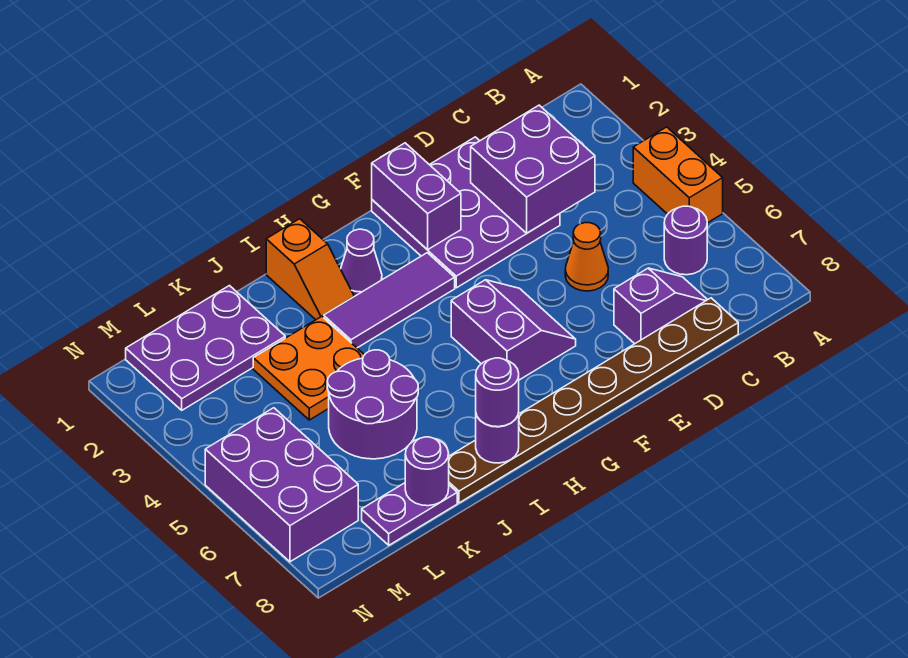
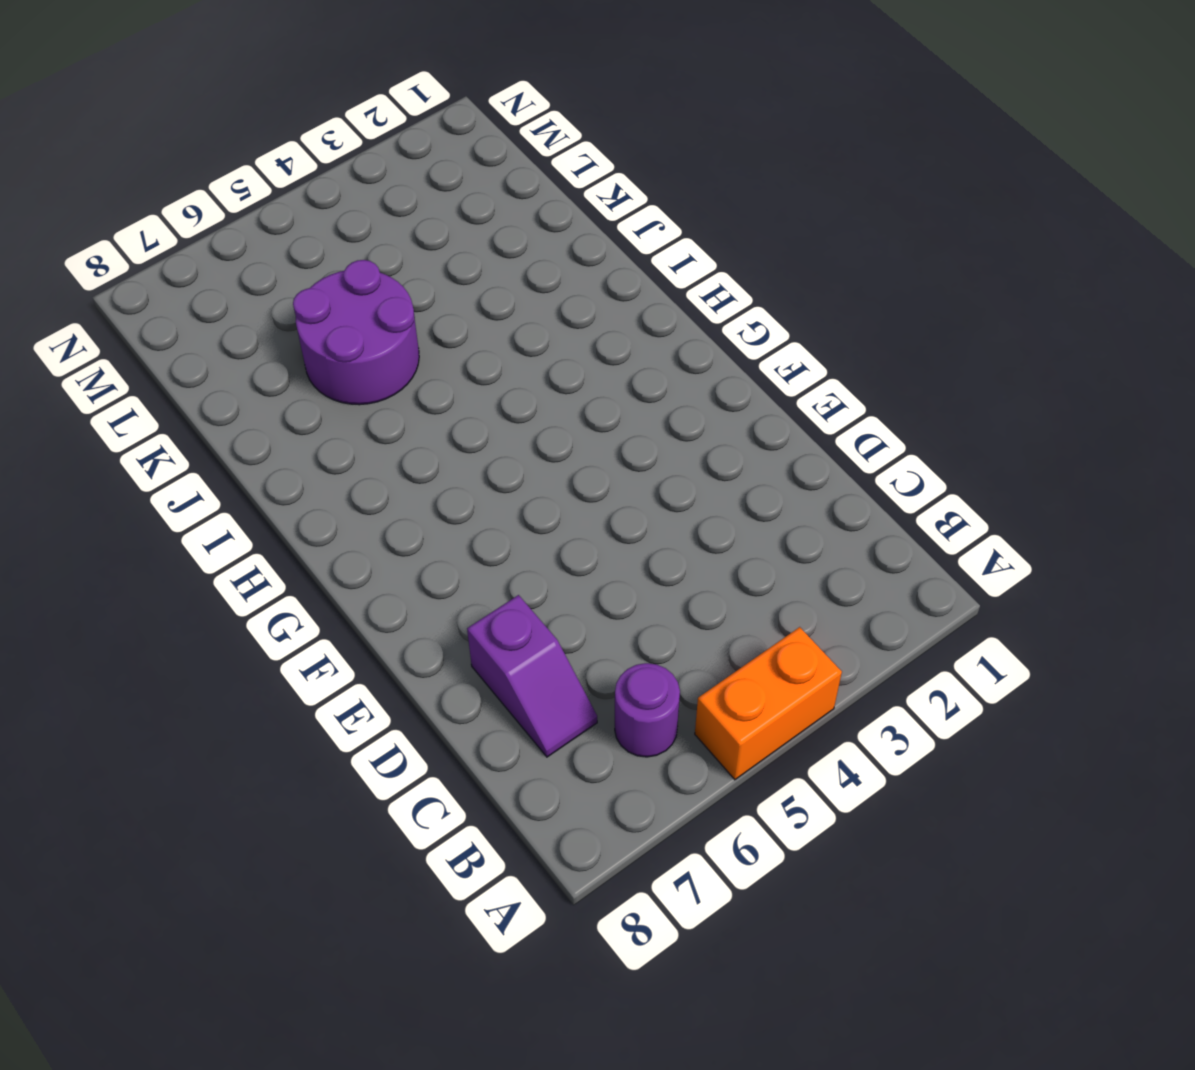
none -> brown plate C8:J8 level 1
none -> purple plate D1:F3 level 1
none -> orange cone D5 level 1

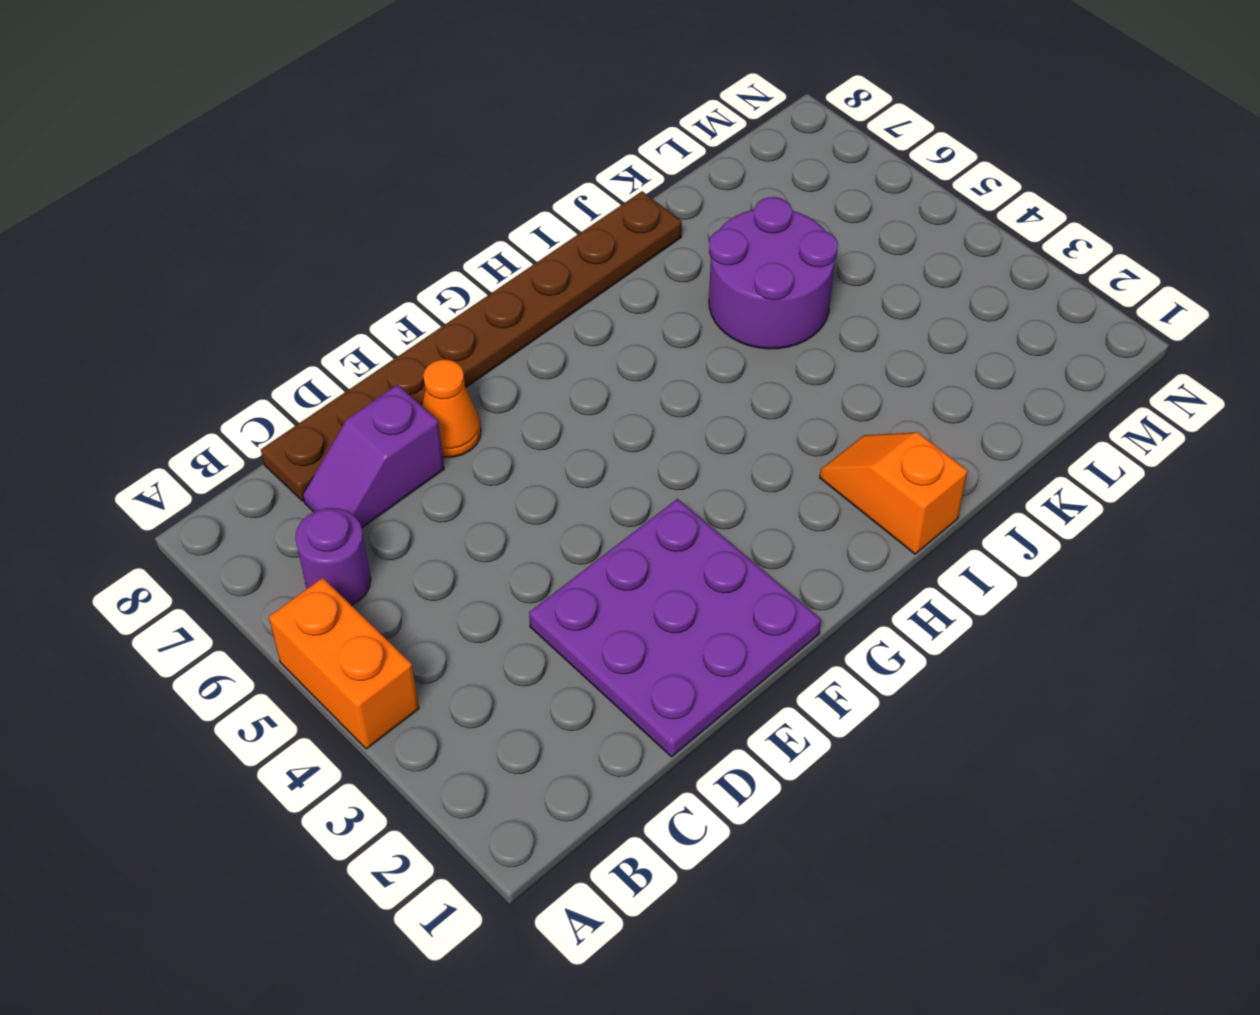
orange cone E7 level 1 -> orange cone D5 level 1
none -> purple slope F5:G6 level 1 top G
none -> purple tile G3:I3 level 1
none -> purple cone H2 level 1

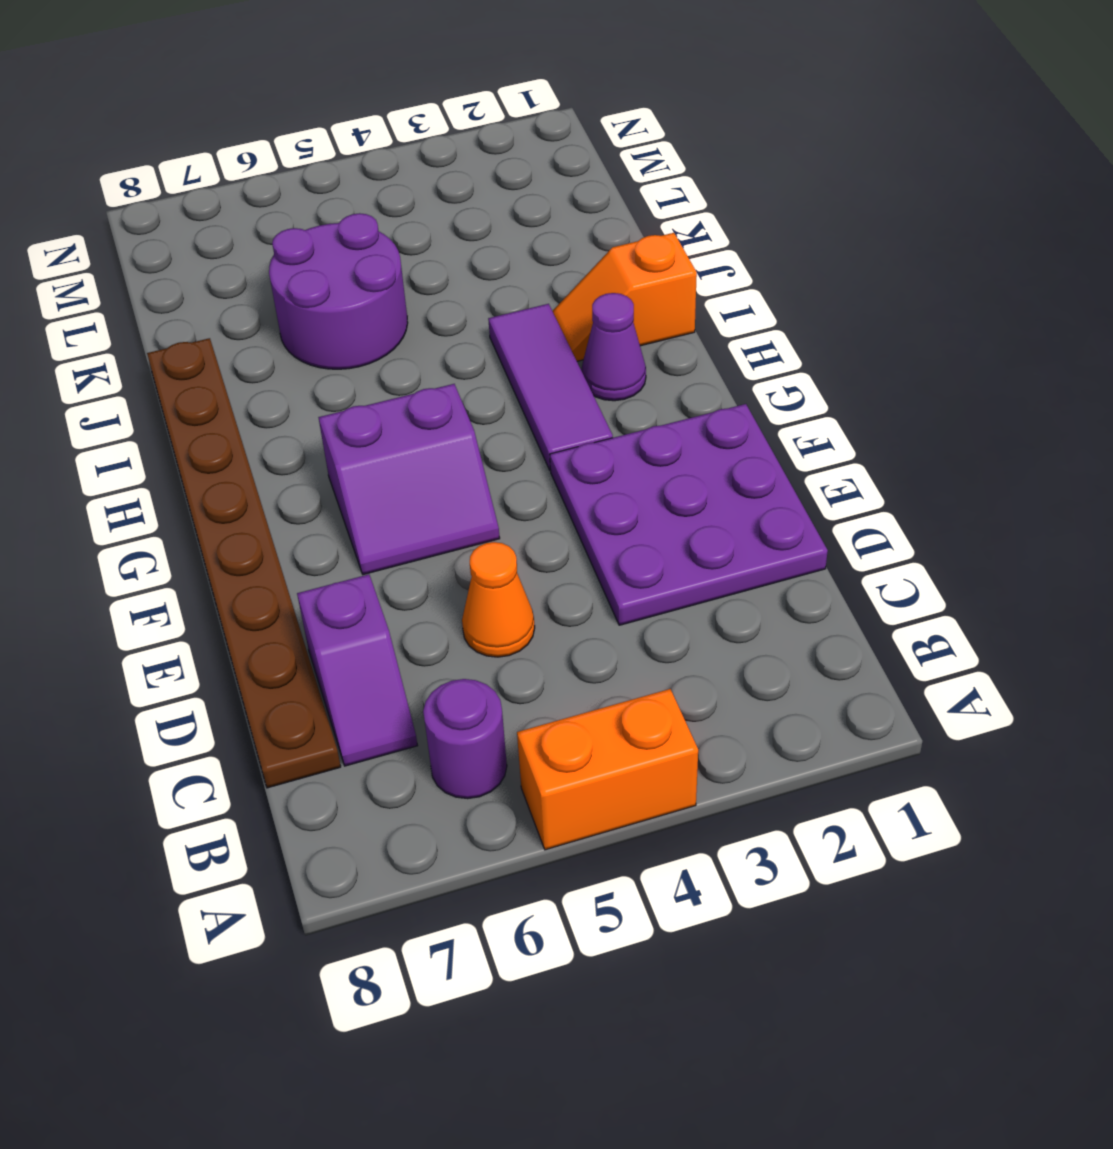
none -> orange plate J3:K4 level 1
none -> purple plate K1:M2 level 1
none -> purple plate K8:L8 level 1

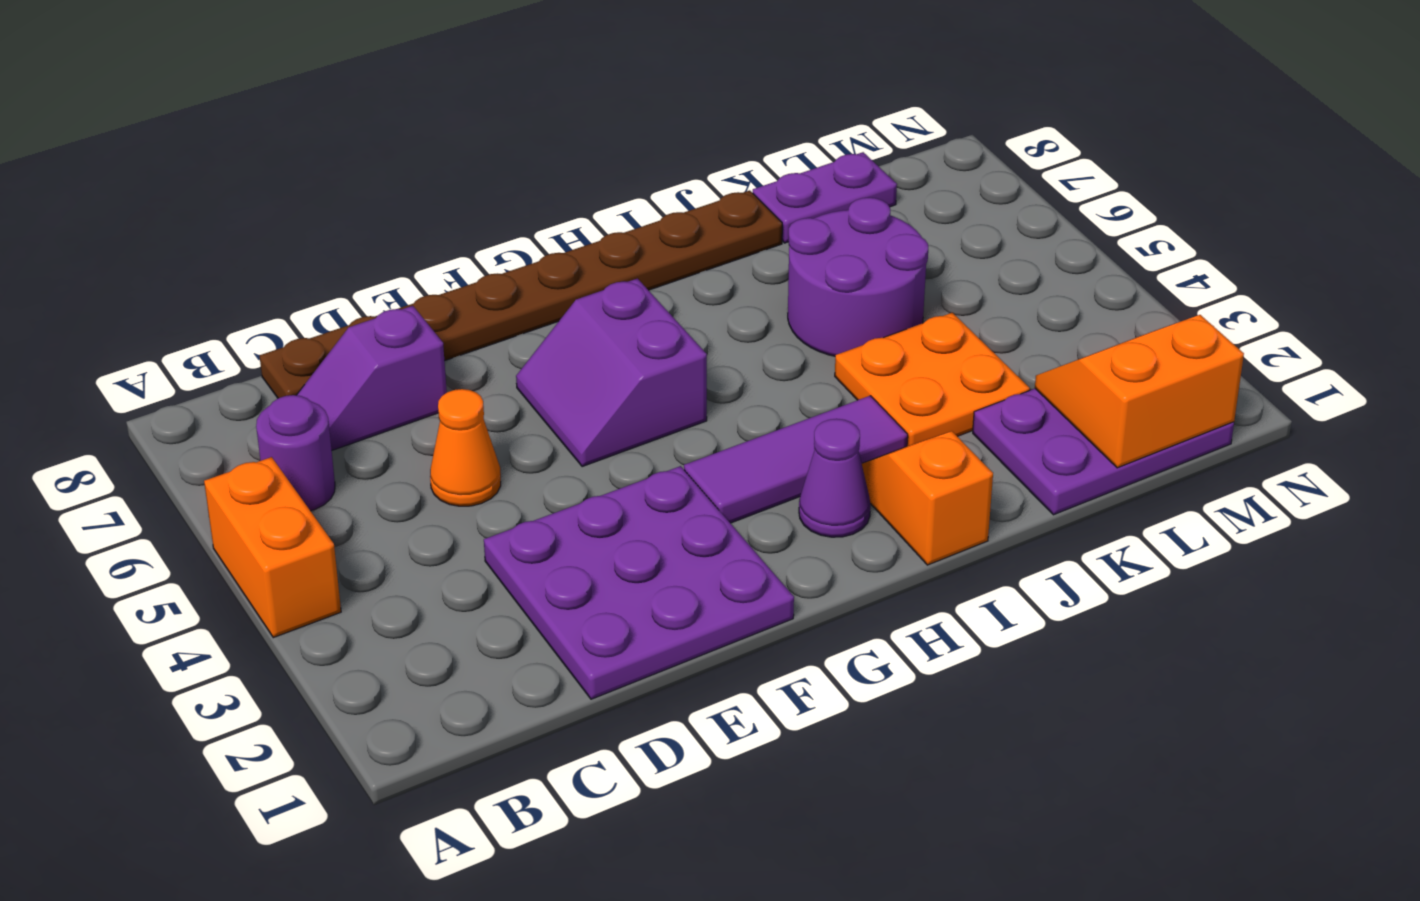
orange slope L1:M2 level 2 top 1 -> none
none -> purple brick M5:N7 level 1
none -> purple brick C2:D3 level 2
none -> purple brick F1:F2 level 2

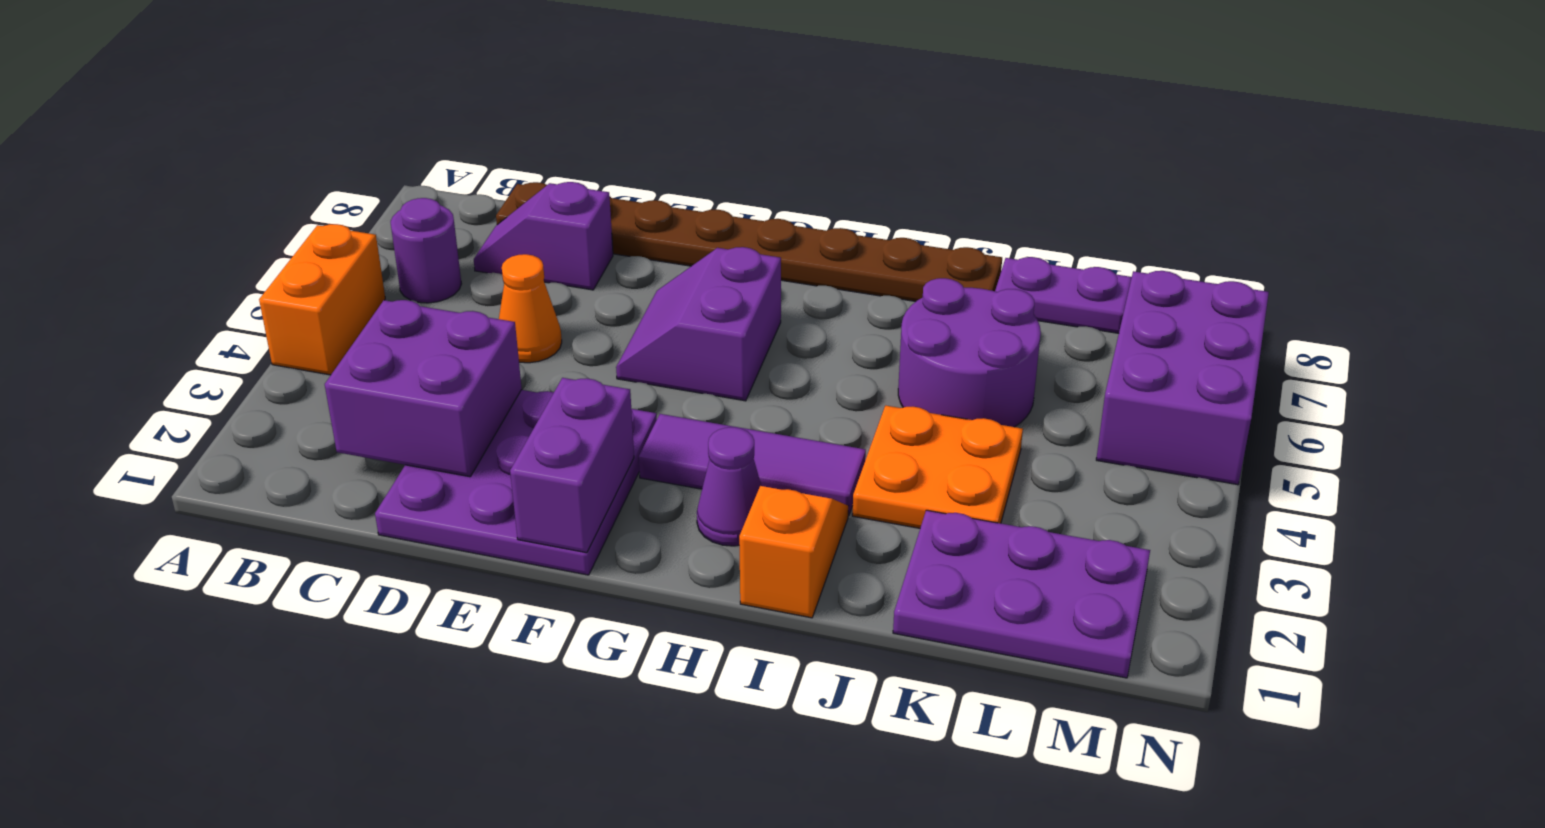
none -> purple round brick I8 level 2
none -> purple round brick K8 level 2
none -> purple round brick I8 level 3

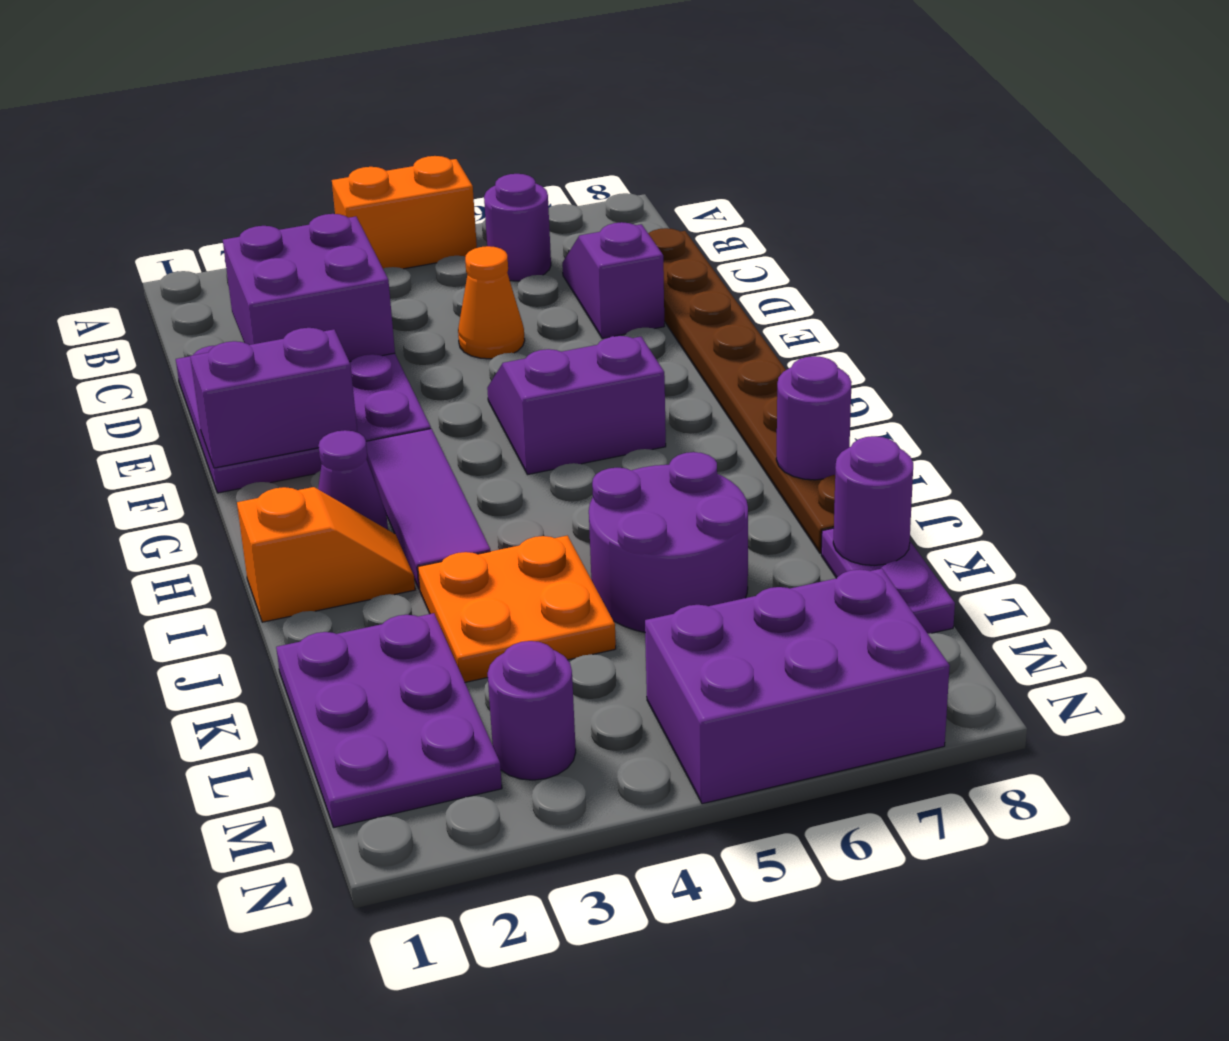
purple round brick M3 level 1 -> purple round brick I8 level 3

